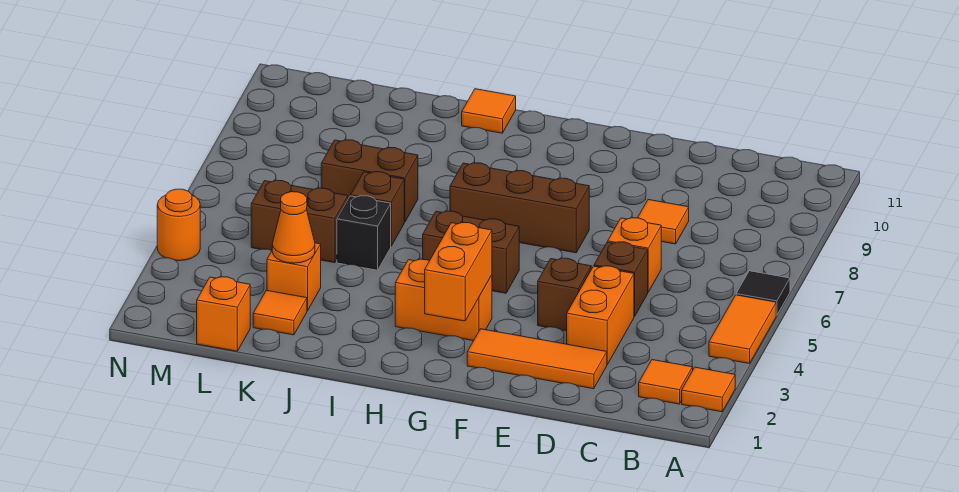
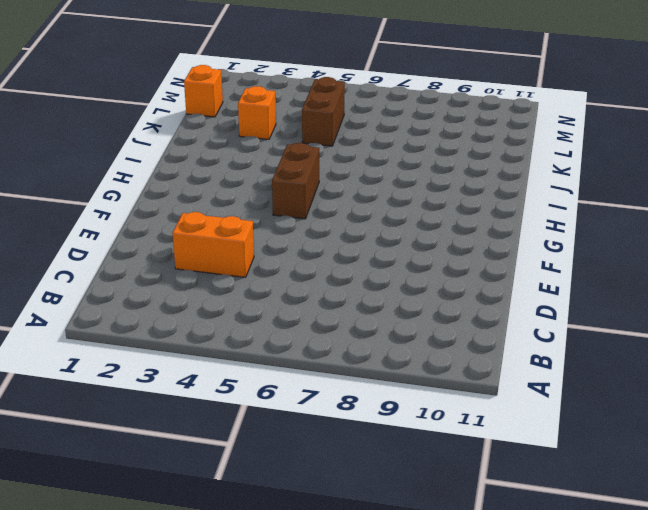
none -> orange tile A2 level 1
none -> orange tile A4:A5 level 1
none -> black tile A6 level 1

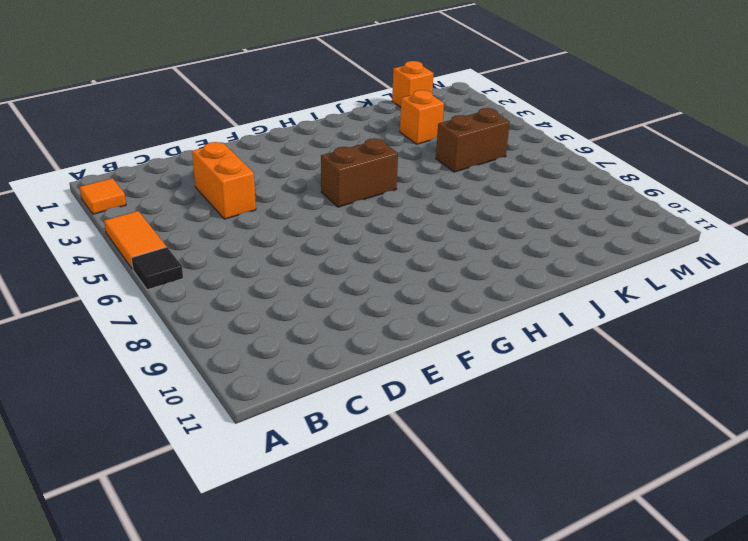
none -> orange tile B2 level 1
none -> orange tile D2:F2 level 1
none -> brown brick D5 level 1

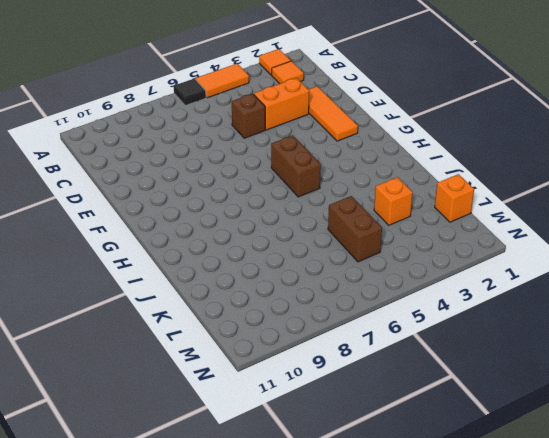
none -> orange brick D6 level 1
none -> orange tile D8 level 1
none -> brown brick E4 level 1

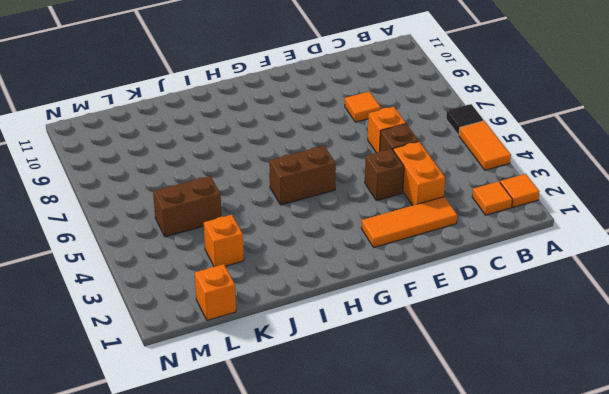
none -> brown brick F7:H7 level 1
none -> orange brick G3:H3 level 1
none -> orange tile I11 level 1

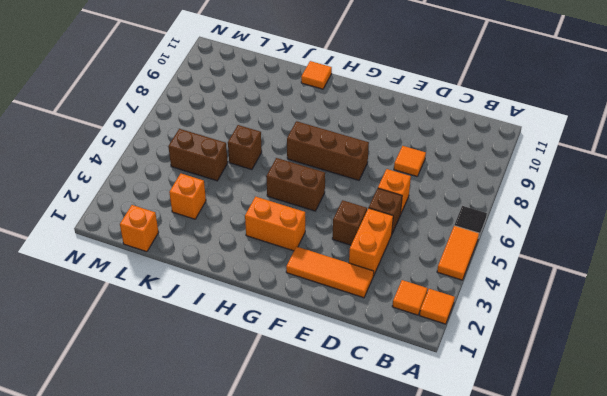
none -> black brick J5 level 1
none -> brown brick J7:K7 level 1
none -> orange tile K2 level 1

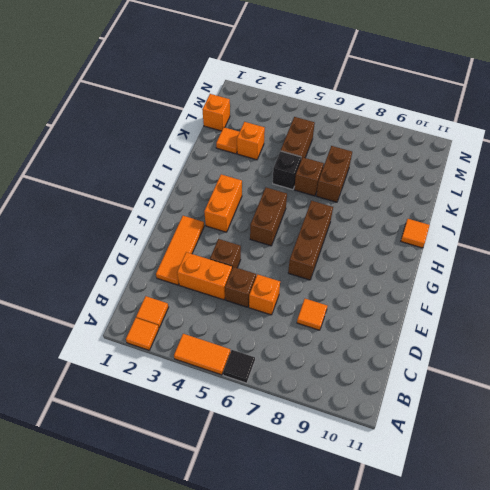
none -> orange round brick N4 level 1
none -> orange brick G2:G3 level 2
none -> orange cone K3 level 2

